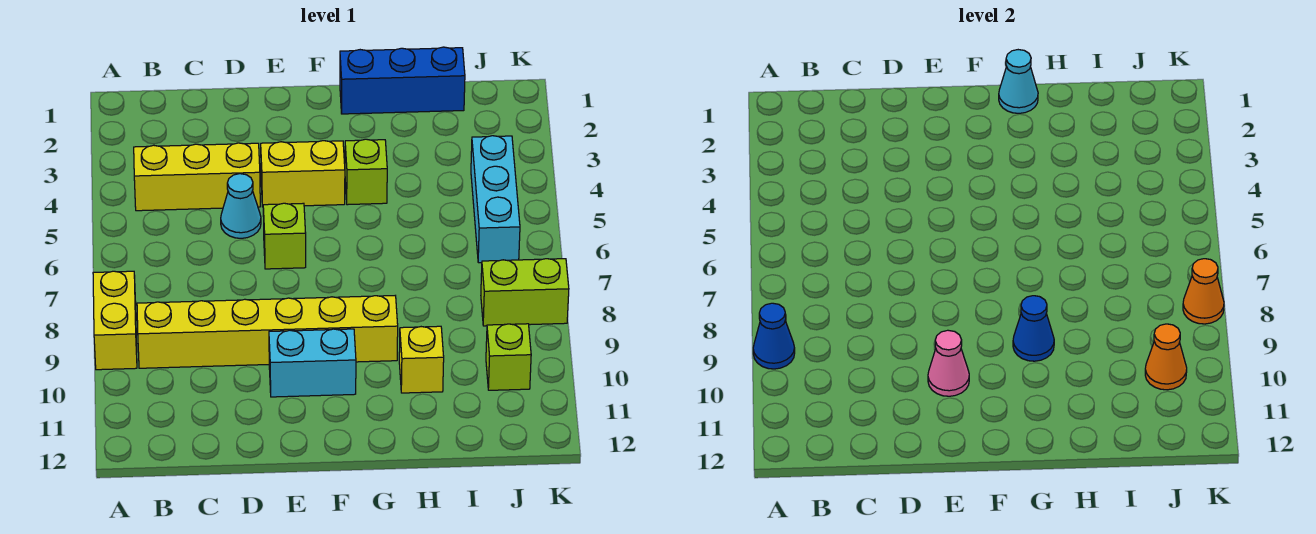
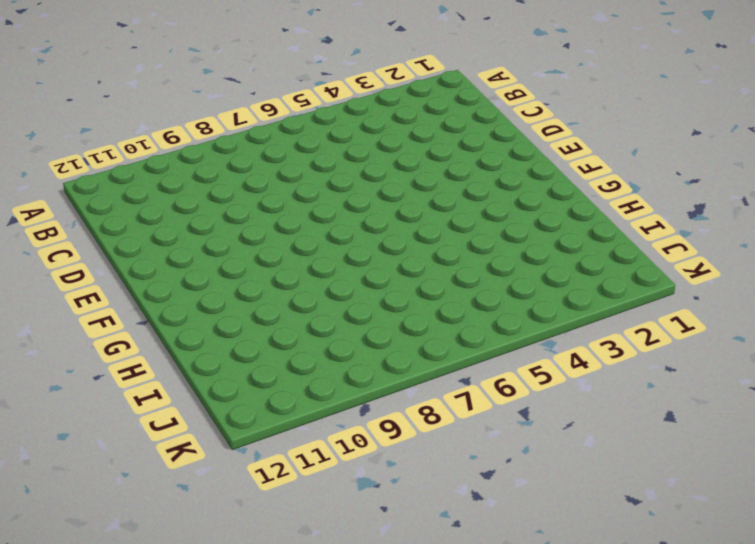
none -> yellow brick A8:A9 level 1
none -> yellow brick B4:D4 level 1
none -> yellow brick B9:G9 level 1

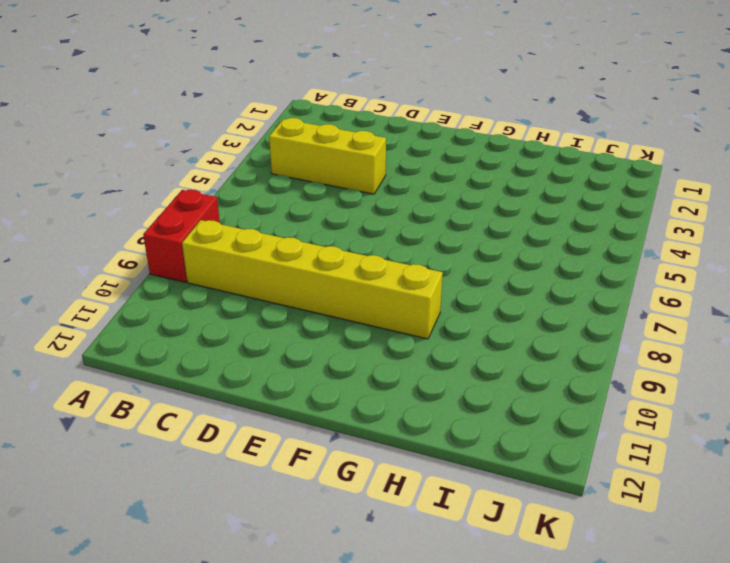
red brick A8:A9 level 1 -> yellow brick A8:A9 level 1
none -> cyan cone D5 level 1
none -> yellow brick E4:F4 level 1
none -> lime brick E6 level 1

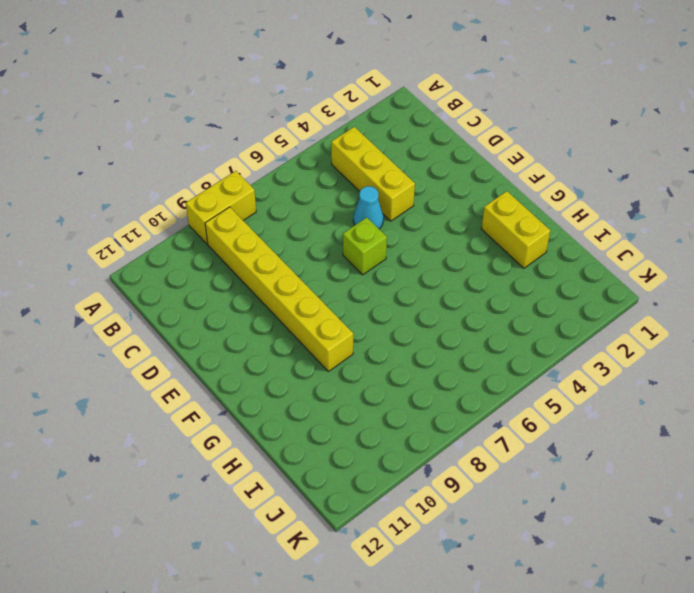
yellow brick G2:H2 level 1 -> yellow brick E4:F4 level 1
none -> cyan brick E10:F10 level 1
none -> blue brick G1:I1 level 1
none -> lime brick G4 level 1

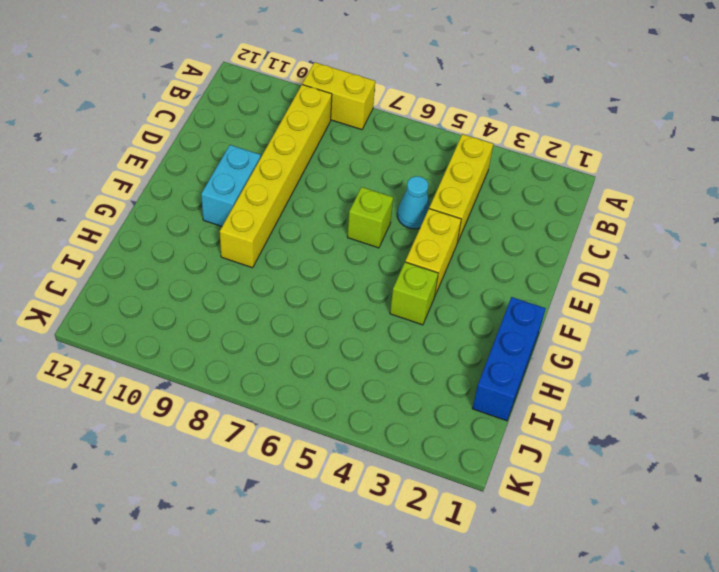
none -> yellow brick H10 level 1
none -> cyan brick J4:J6 level 1
none -> lime brick J8:K8 level 1

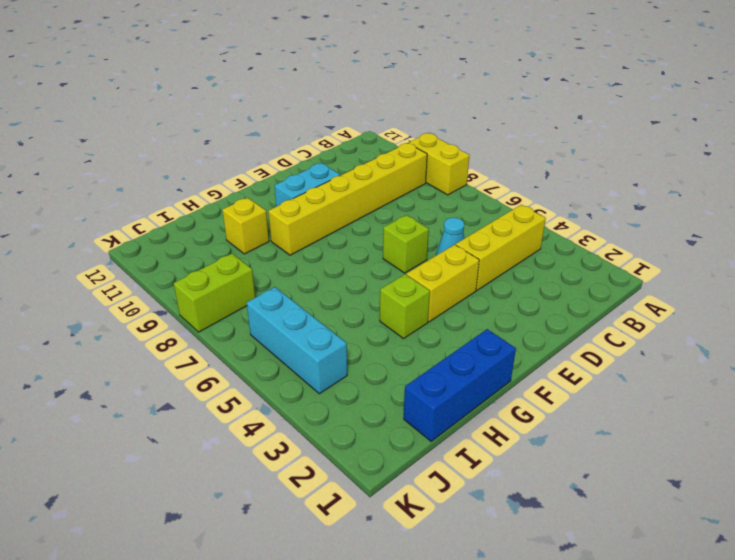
none -> lime brick J10 level 1
none -> blue cone A9 level 2
none -> pink cone E10 level 2

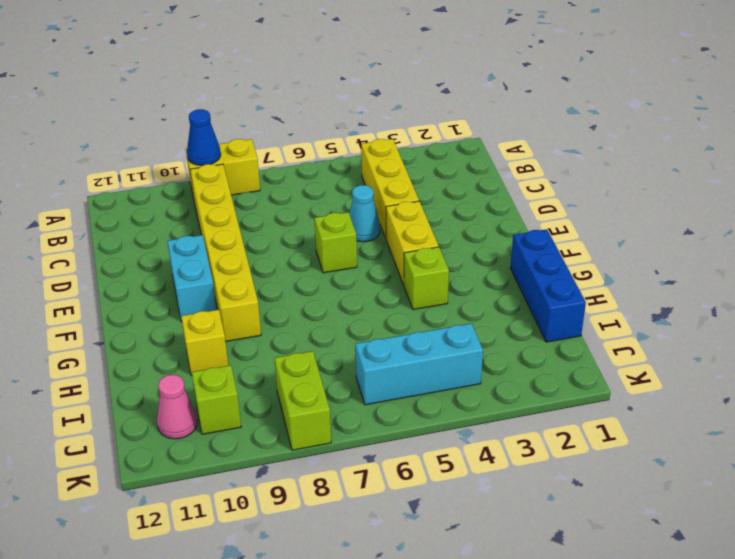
pink cone J11 level 1 -> pink cone E10 level 2
none -> cyan cone G1 level 2
none -> blue cone G9 level 2
none -> orange cone J10 level 2

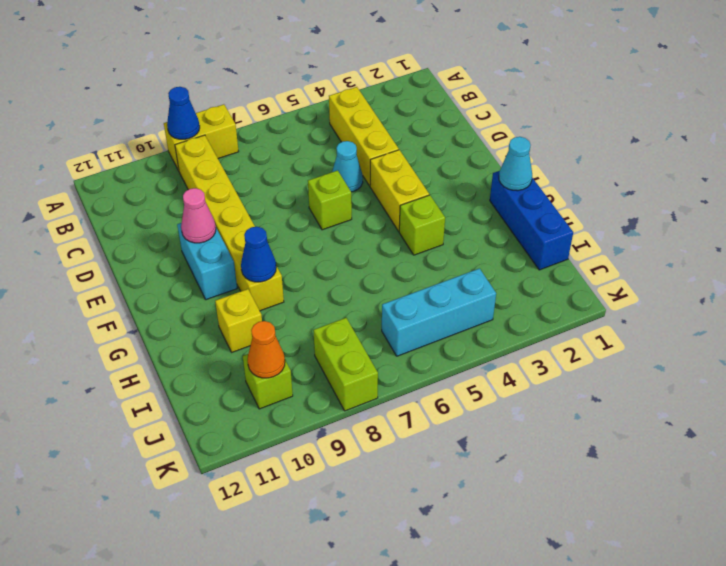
none -> orange cone K8 level 2

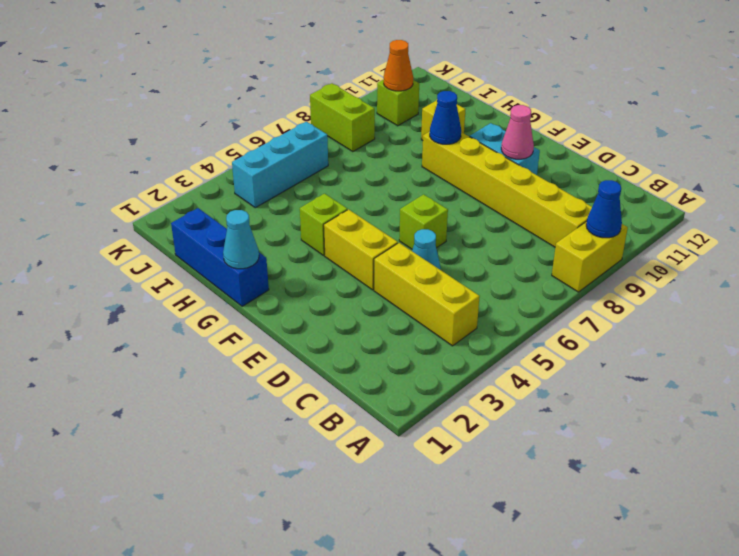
none -> orange cone K8 level 2

